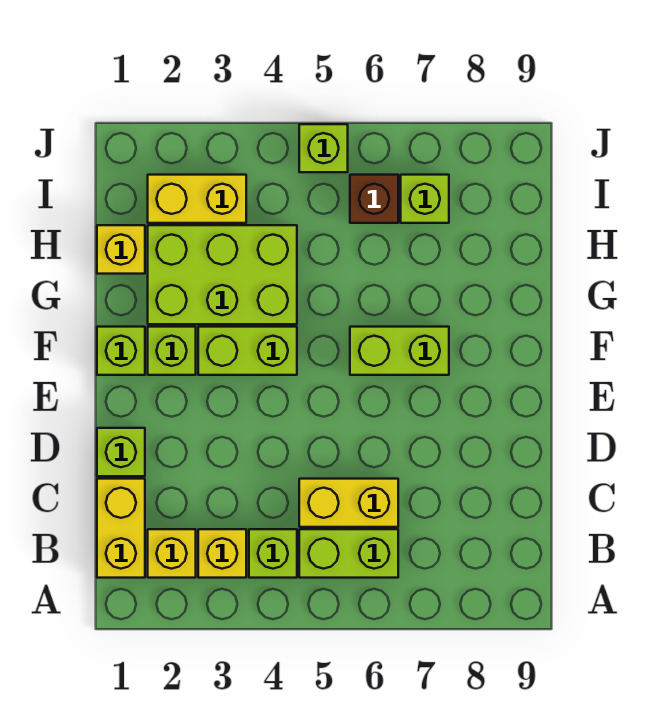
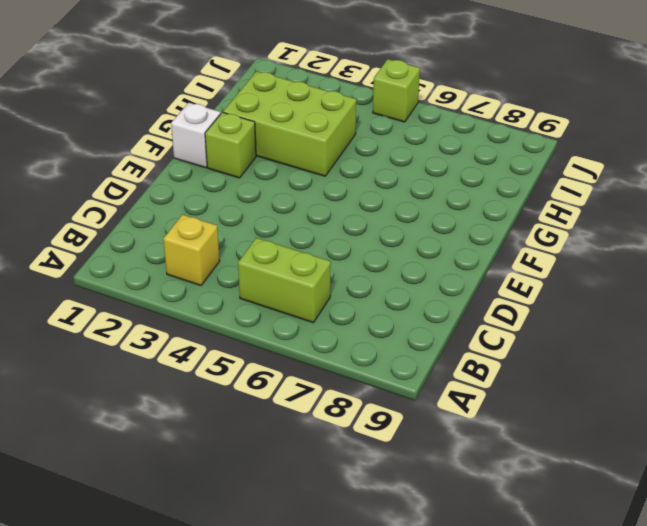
white brick F1 level 1 -> lime brick F1 level 1
none -> yellow brick B1:C1 level 1
none -> yellow brick B2 level 1
none -> lime brick B4 level 1

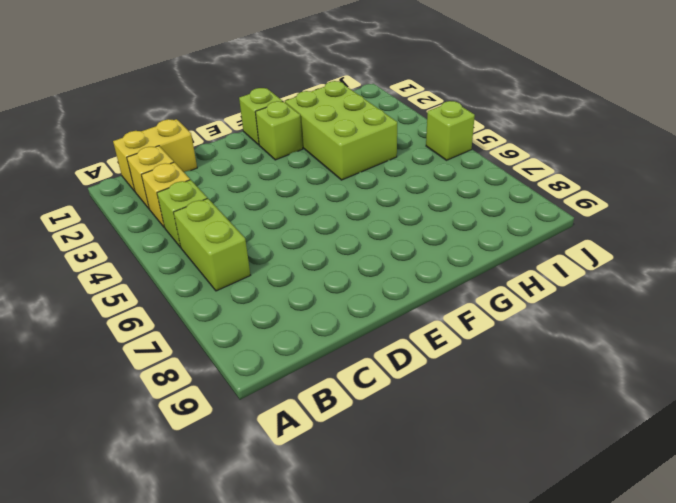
none -> yellow brick C5:C6 level 1
none -> lime brick D1 level 1
none -> lime brick F3:F4 level 1

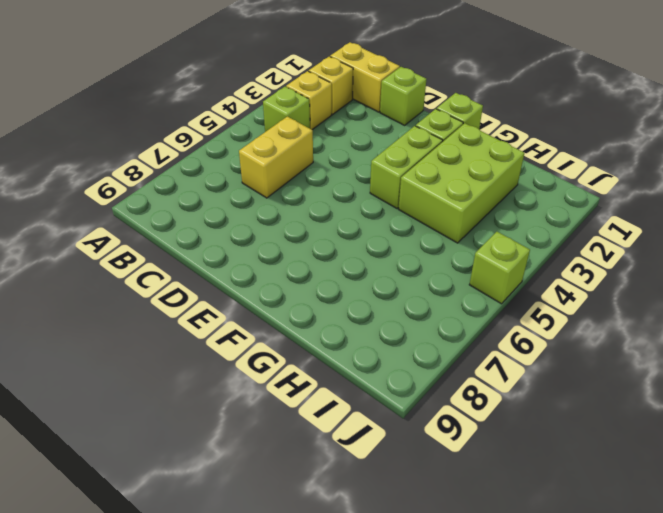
none -> lime brick B5:B6 level 1
none -> lime brick F6:F7 level 1
none -> yellow brick H1 level 1

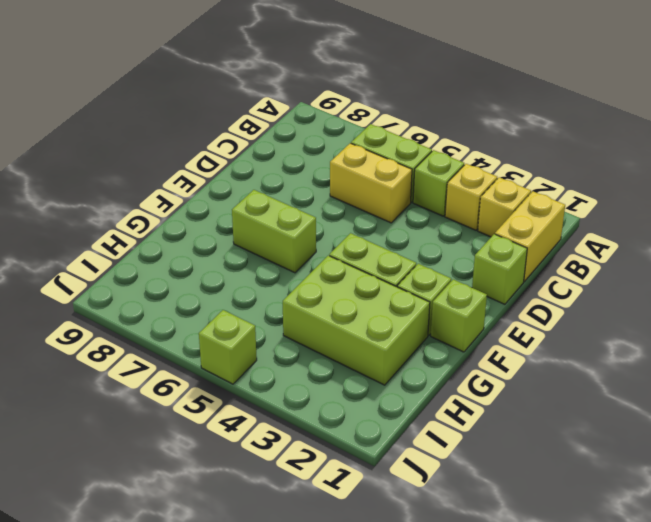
none -> yellow brick H1 level 1
none -> yellow brick I2:I3 level 1
none -> brown brick I6 level 1

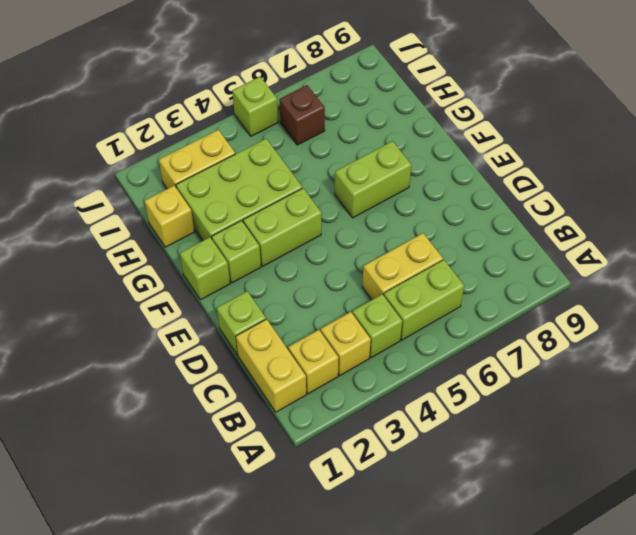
none -> lime brick I7 level 1

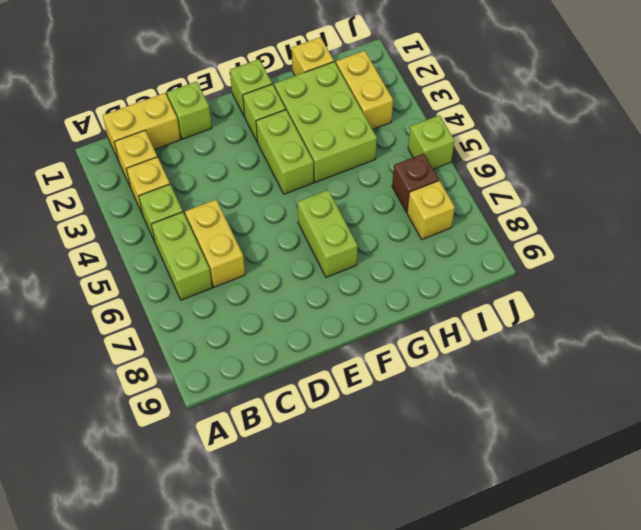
yellow brick I7 level 1 -> lime brick I7 level 1

